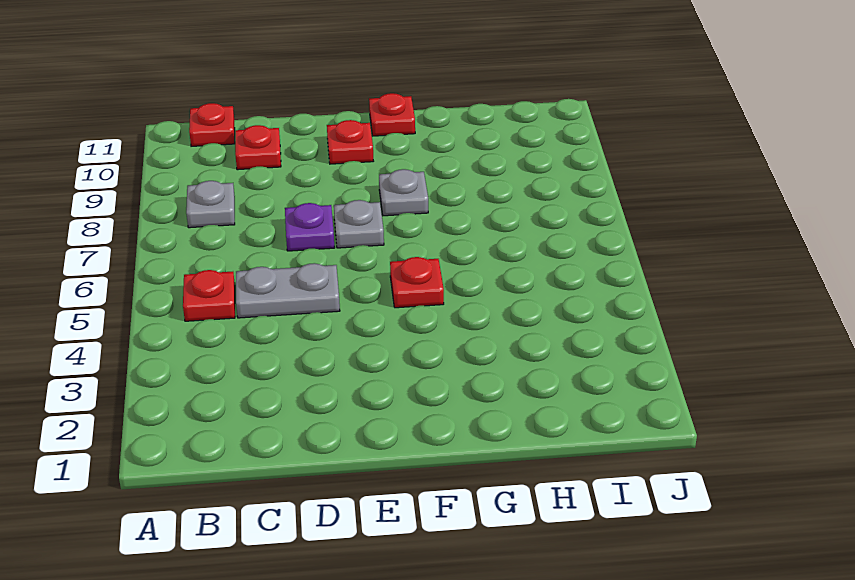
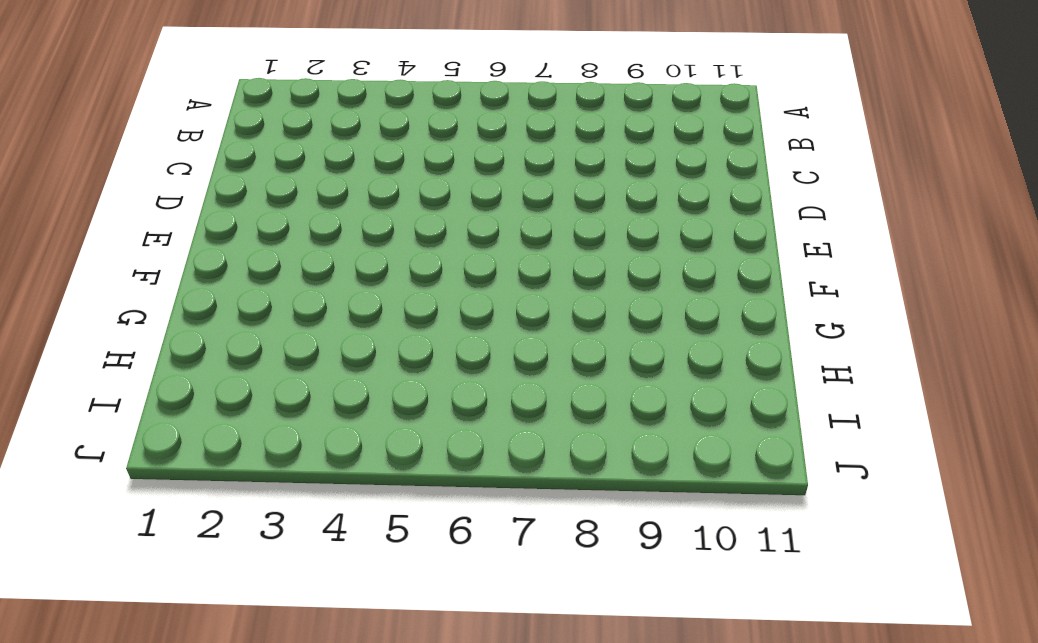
none -> red plate B5 level 1
none -> grey plate B8 level 1

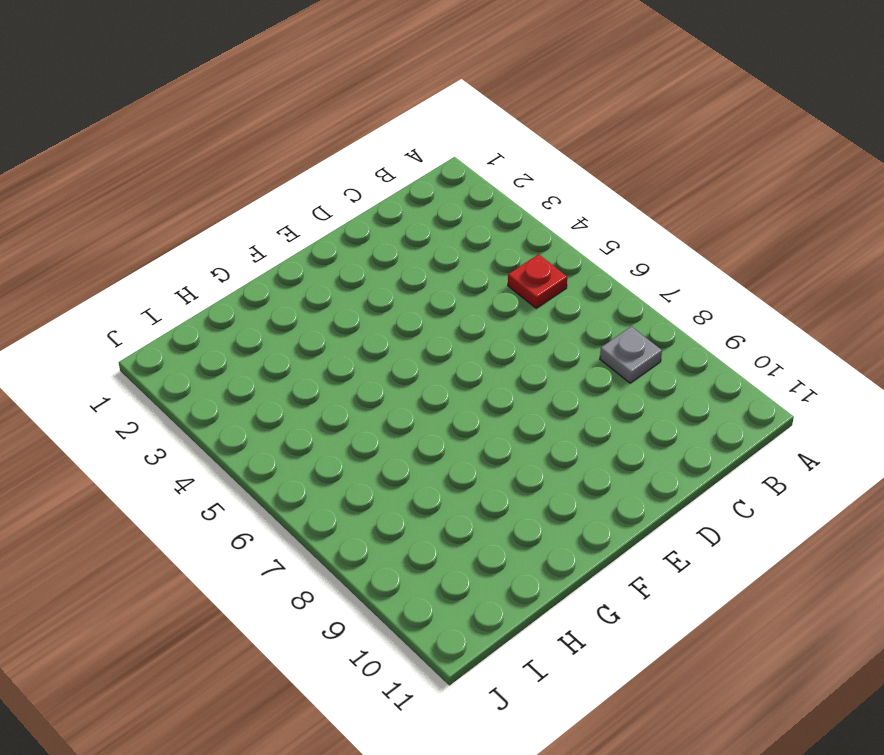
none -> red plate B11 level 1
none -> grey plate C5:D5 level 1

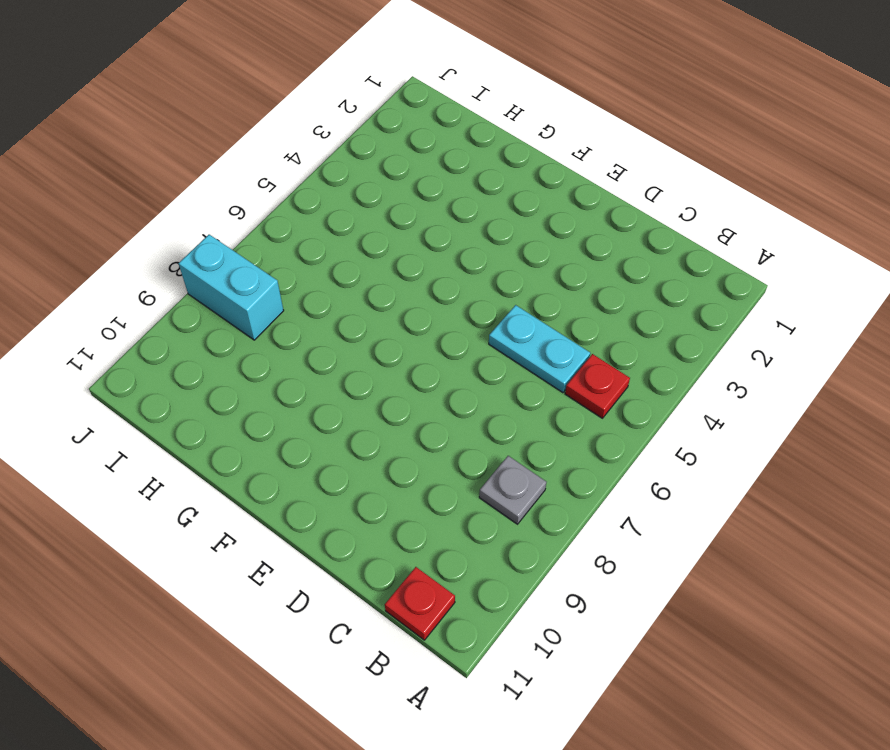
cyan plate C5:D5 level 1 -> grey plate C5:D5 level 1
cyan brick I8:J8 level 1 -> none
none -> red plate C10 level 1
none -> purple plate D7 level 1

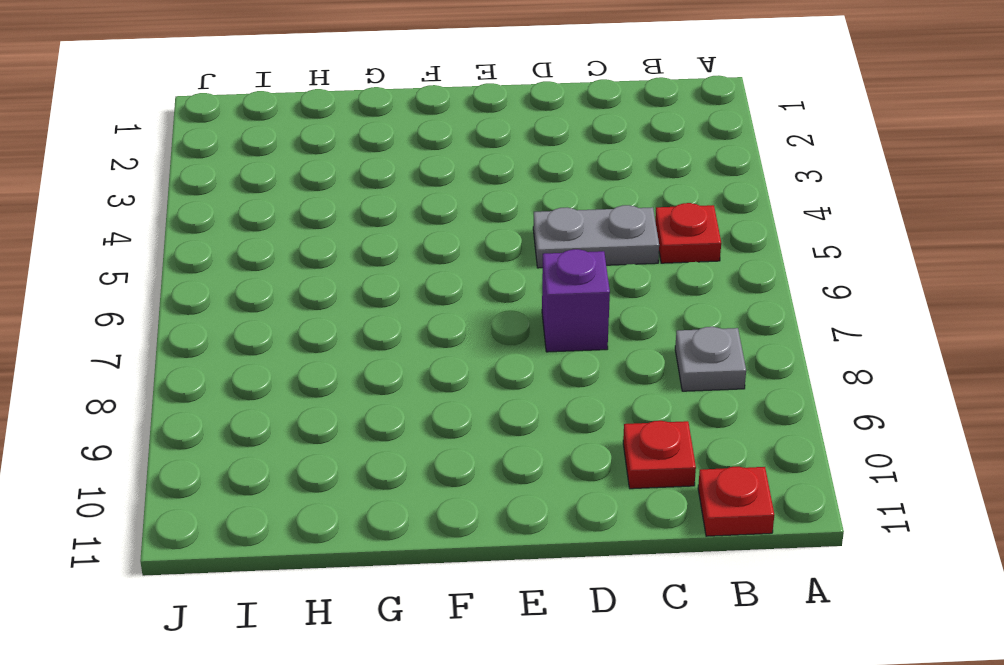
purple brick D7 level 1 -> purple plate D7 level 1
none -> grey plate E7 level 1
none -> red plate E10 level 1

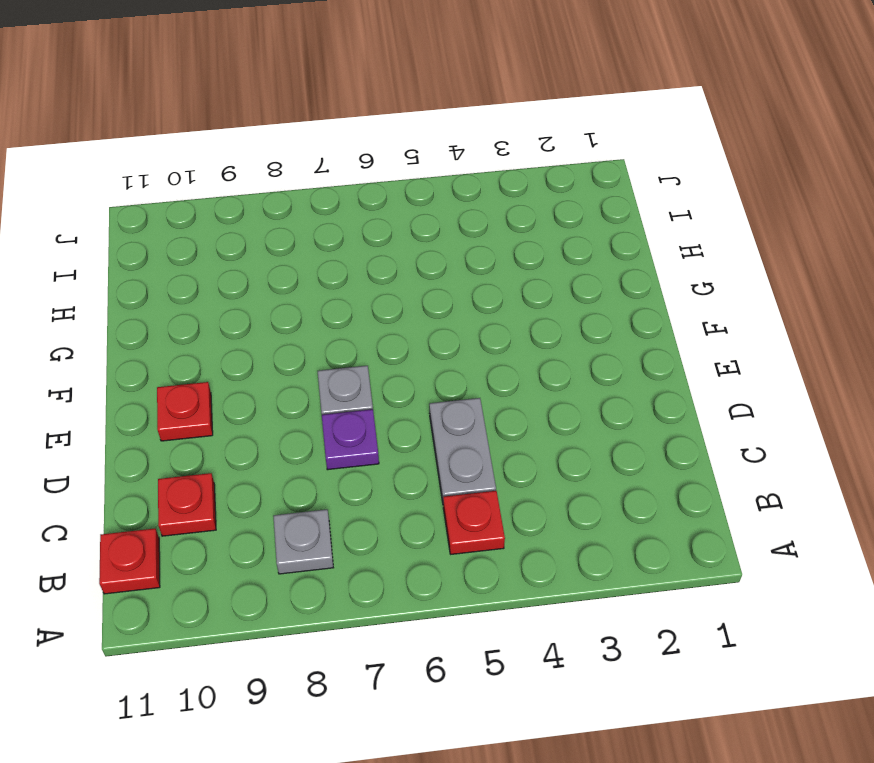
none -> red plate F5 level 1
none -> grey plate F8 level 1

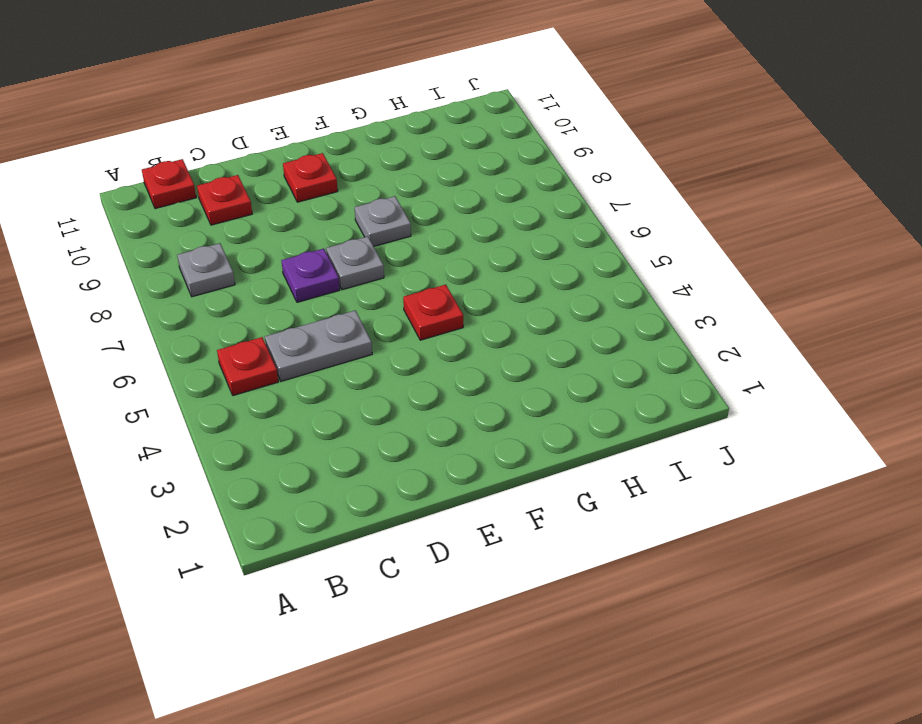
none -> red plate F11 level 1

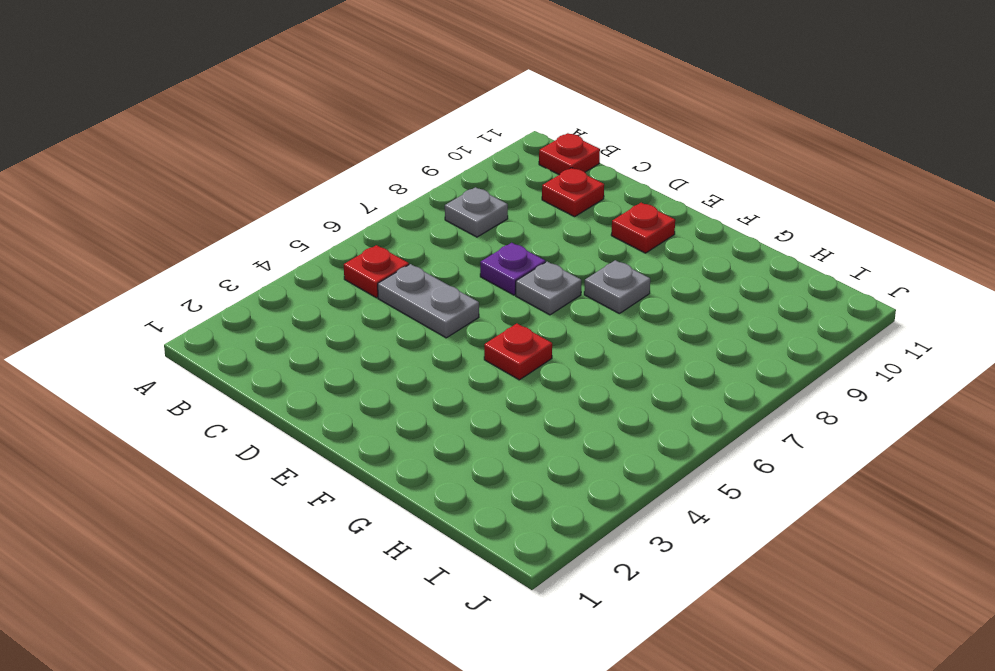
none -> red plate F11 level 1

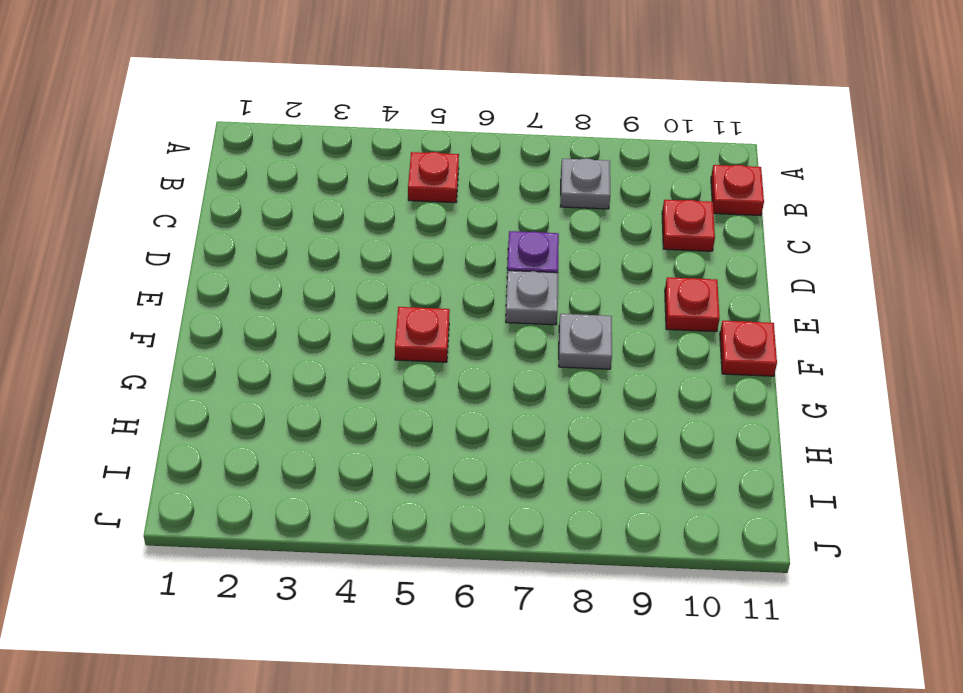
none -> grey plate C5:D5 level 1

